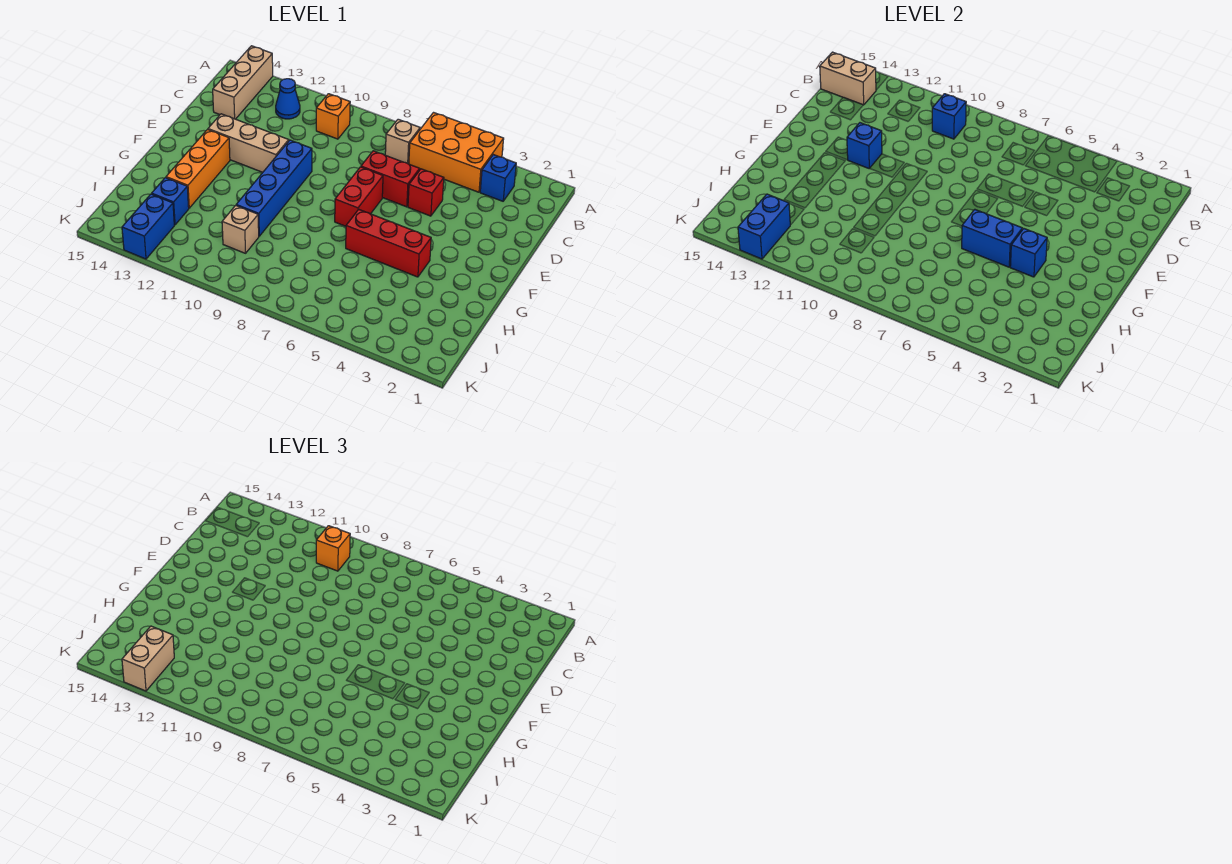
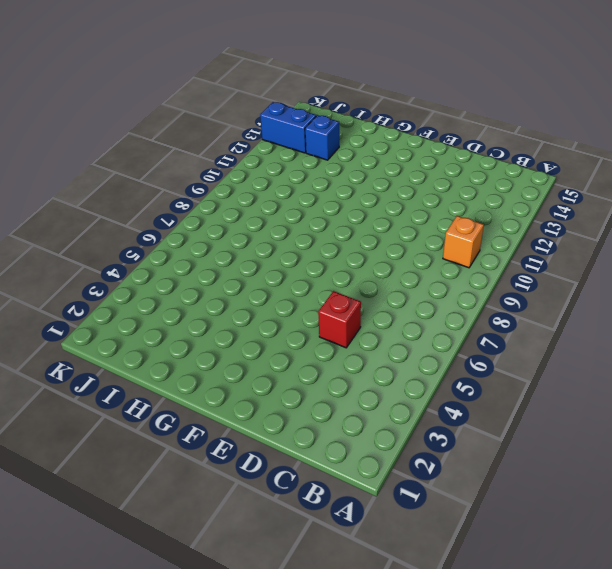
none -> orange brick A4:B6 level 1
none -> tan brick A14:C14 level 1
none -> blue brick B3 level 1

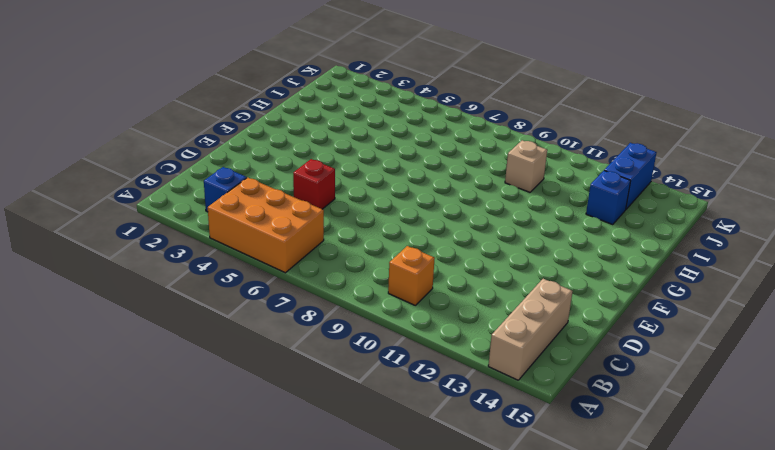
none -> tan brick B7 level 1
none -> blue cone B12 level 1
none -> red brick D6:D7 level 1

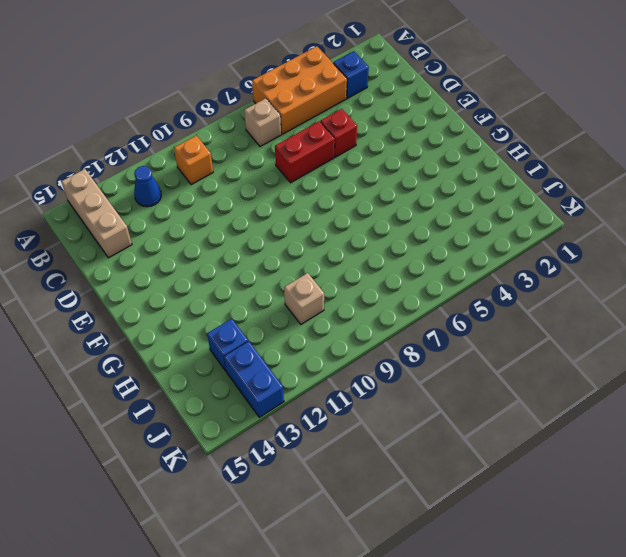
none -> red brick E7:F7 level 1
none -> blue brick E10:H10 level 1
none -> tan brick E11:E13 level 1

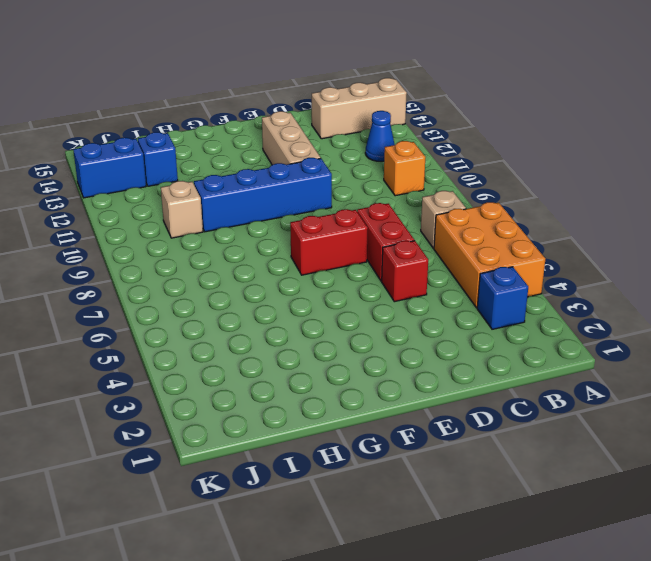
none -> orange brick F13:H13 level 1
none -> red brick G4:G6 level 1
none -> blue brick B10 level 2

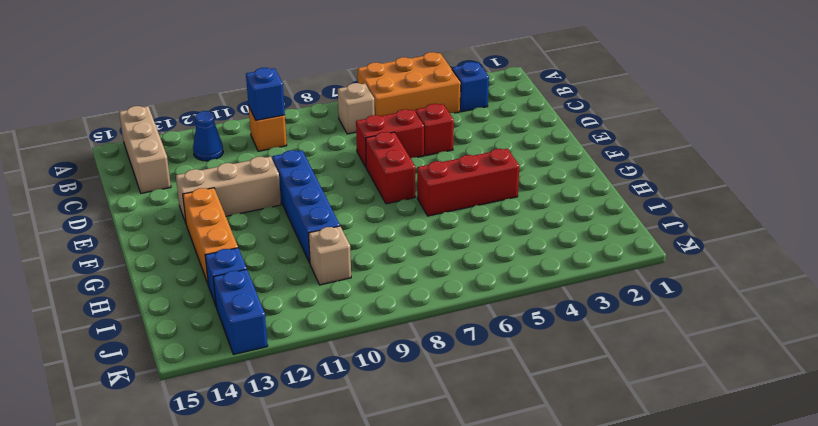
none -> tan brick B14:B15 level 2
none -> blue brick E12 level 2
none -> blue brick G4 level 2

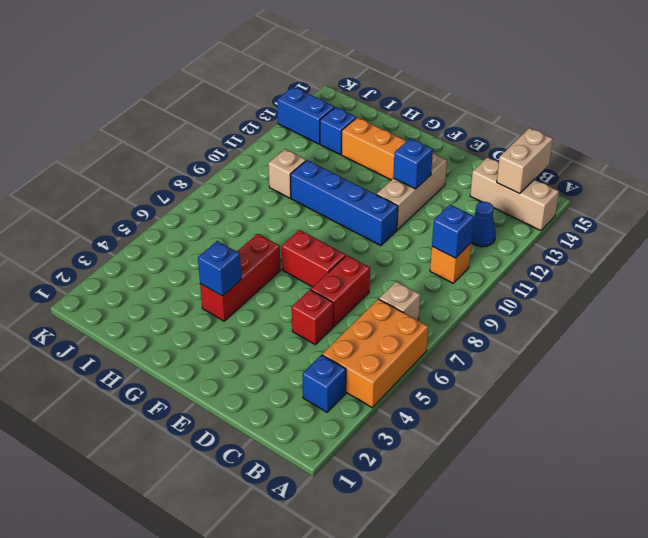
none -> blue brick G5:G6 level 2
none -> blue brick J13:K13 level 2
none -> orange brick B10 level 3

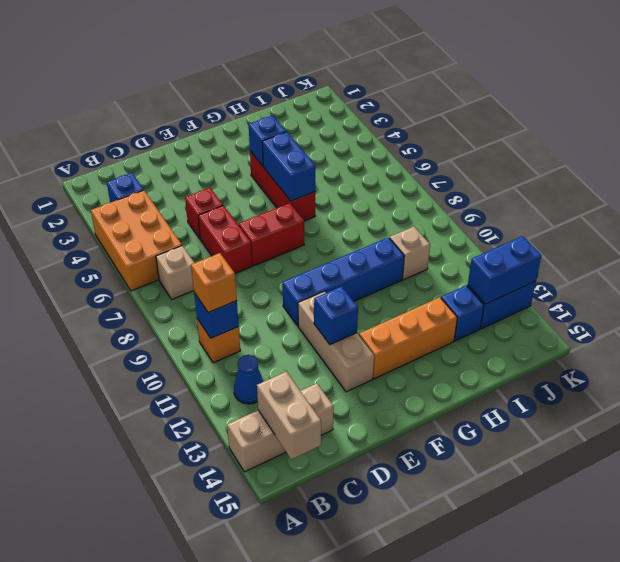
none -> tan brick J13:K13 level 3

